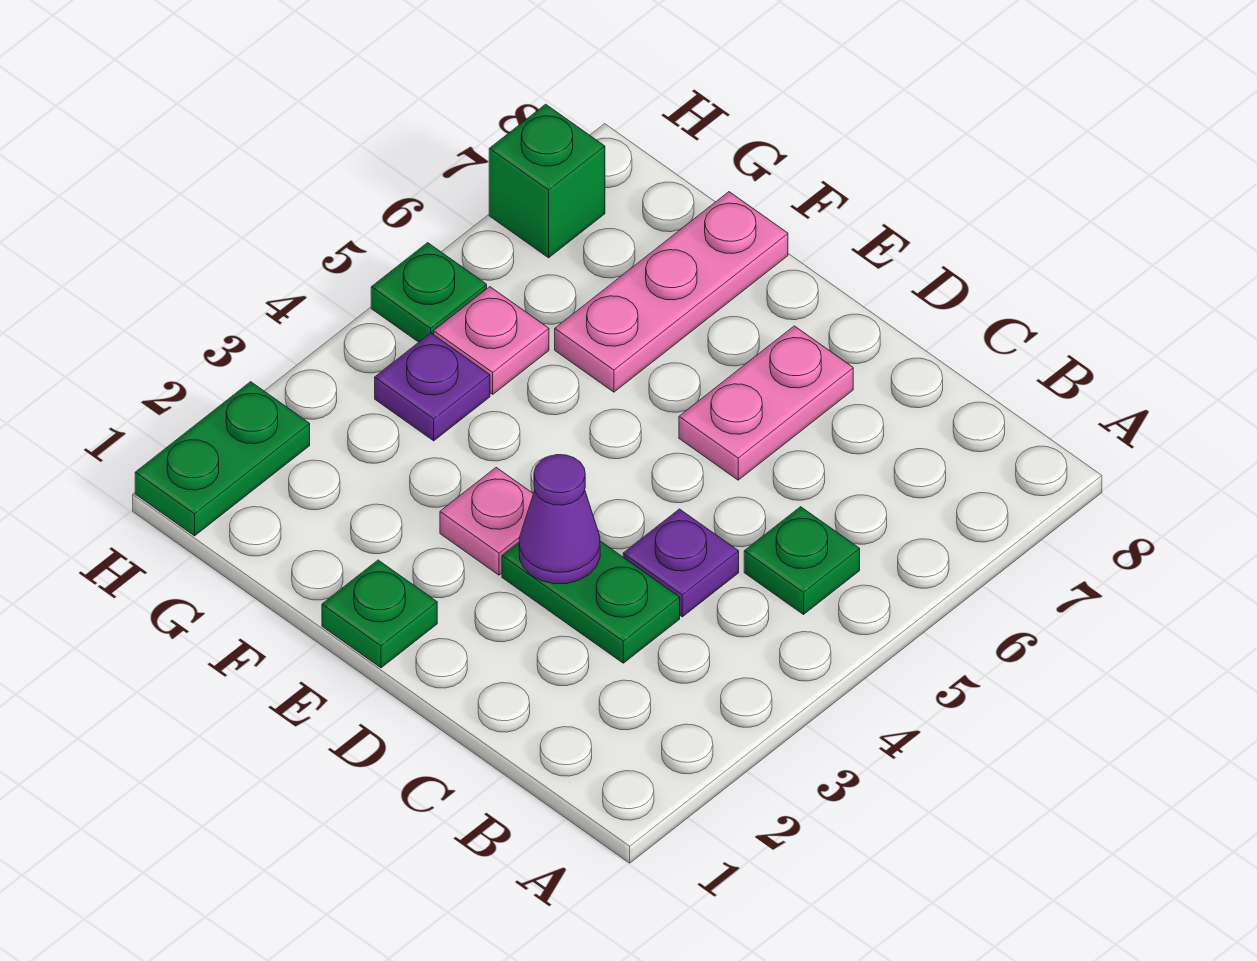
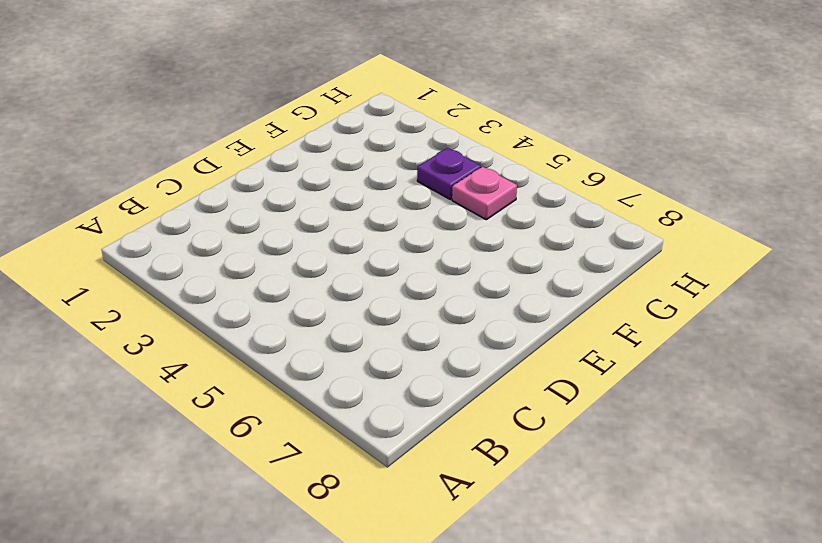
none -> green plate B5 level 1
none -> green plate C3:D3 level 1
none -> purple plate C4 level 1

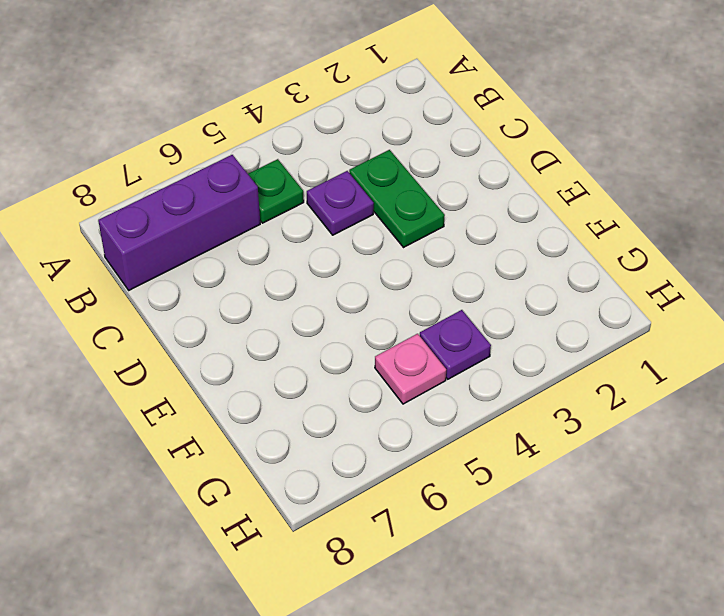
purple brick B6:B8 level 1 -> none
none -> pink plate D6:D7 level 1
none -> green plate E1 level 1
none -> pink plate E3 level 1

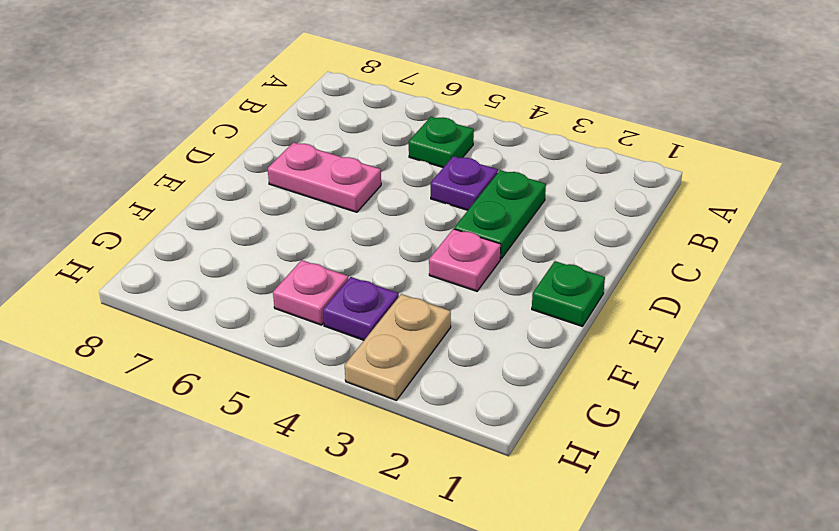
tan plate G3:H3 level 1 -> none
none -> pink plate F6:F8 level 1
none -> green plate H1:H2 level 1
none -> green plate H5 level 1

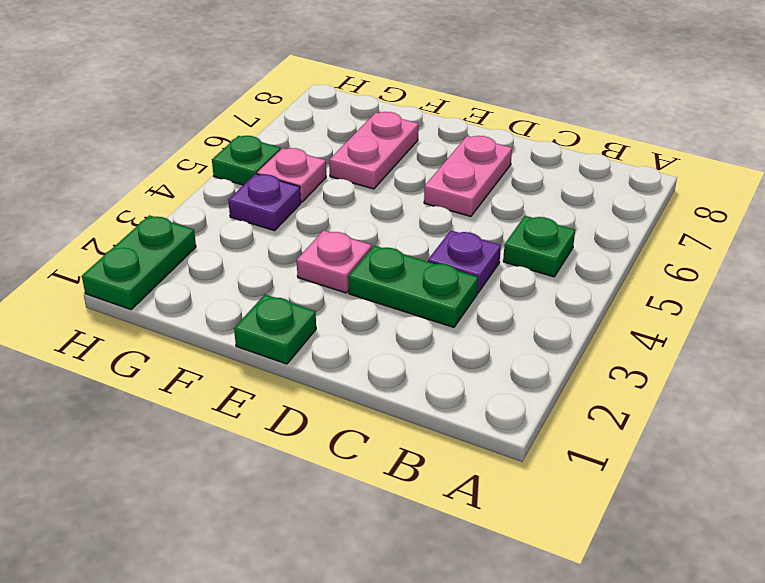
pink plate F6:F7 level 1 -> pink plate F6:F8 level 1
none -> green brick H7 level 1
none -> purple cone D3 level 2

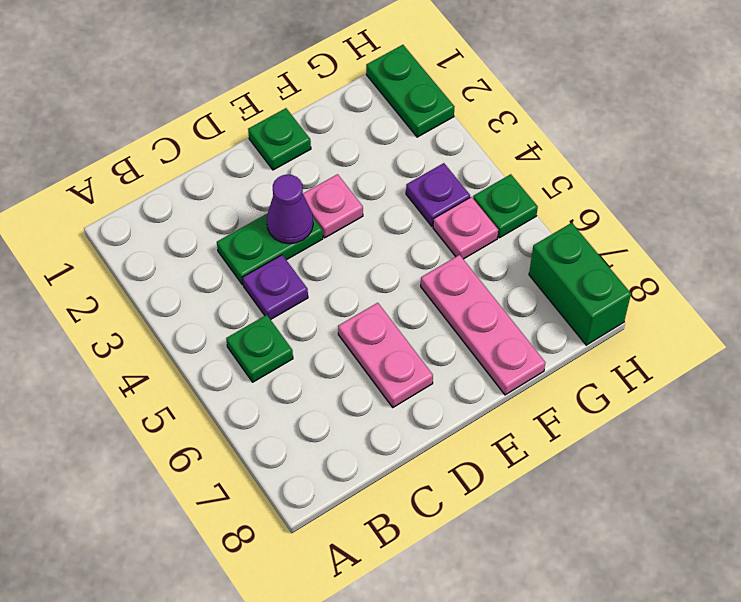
green brick H7:H8 level 1 -> green brick H7 level 1

